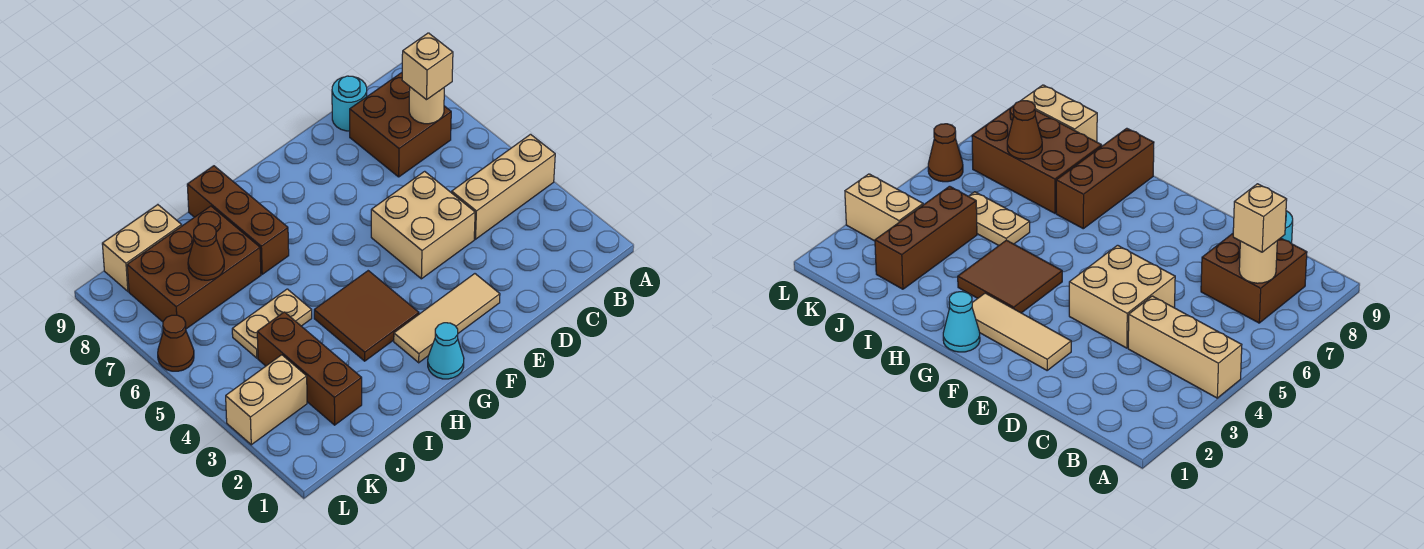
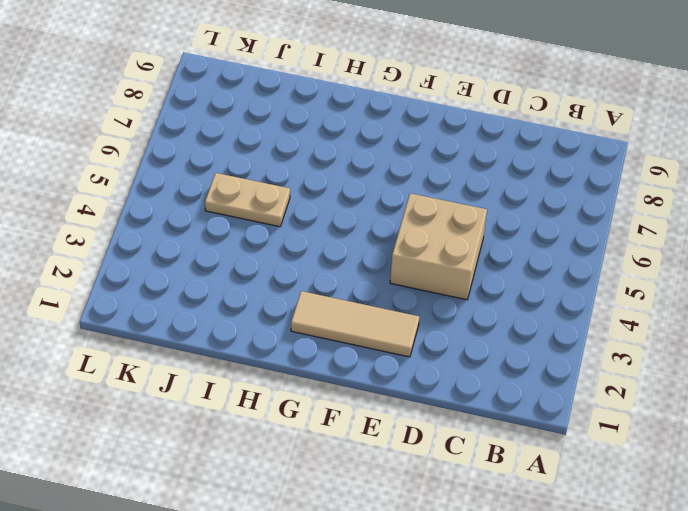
none -> tan brick A4:C4 level 1
none -> brown brick B7:C8 level 1
none -> cyan round brick C9 level 1

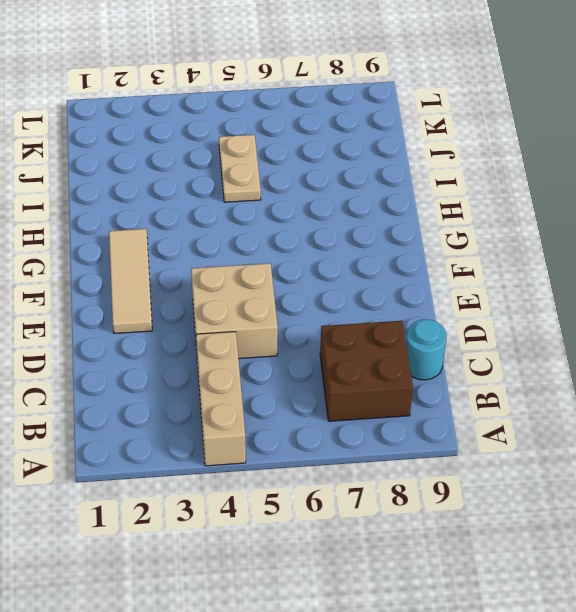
none -> cyan cone G1 level 1
none -> brown tile G3:H4 level 1
none -> brown brick H7:H9 level 1

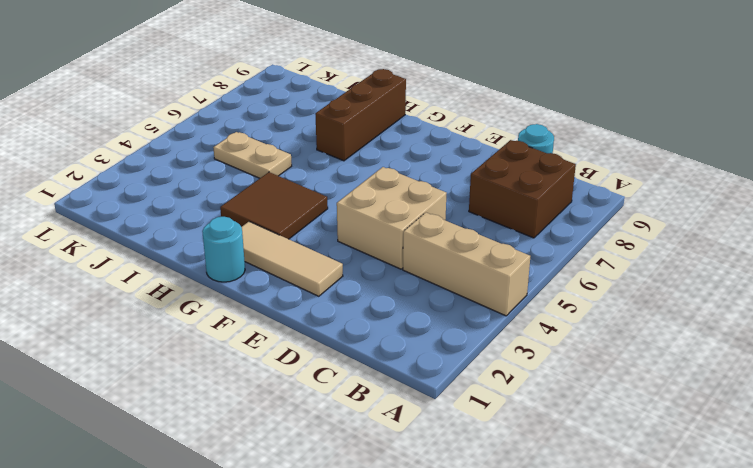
cyan round brick G1 level 1 -> cyan cone G1 level 1
none -> brown brick I7:K8 level 1
none -> brown brick J2:J4 level 1
none -> tan brick J9:K9 level 1

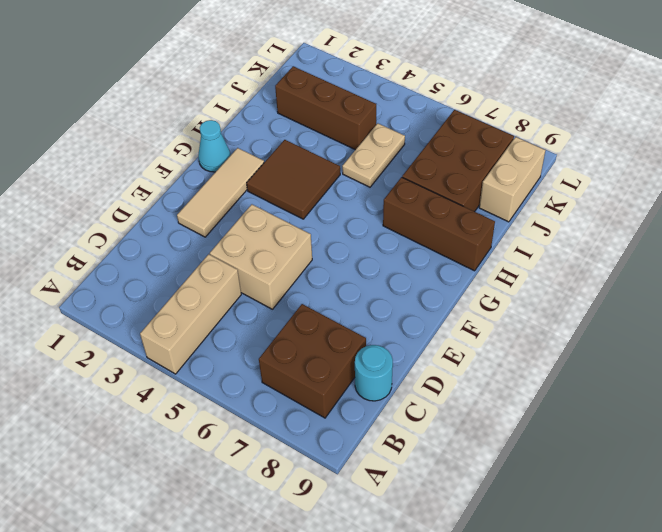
none -> tan brick K3:L3 level 1
none -> brown cone L6 level 1
none -> tan round brick B7 level 2

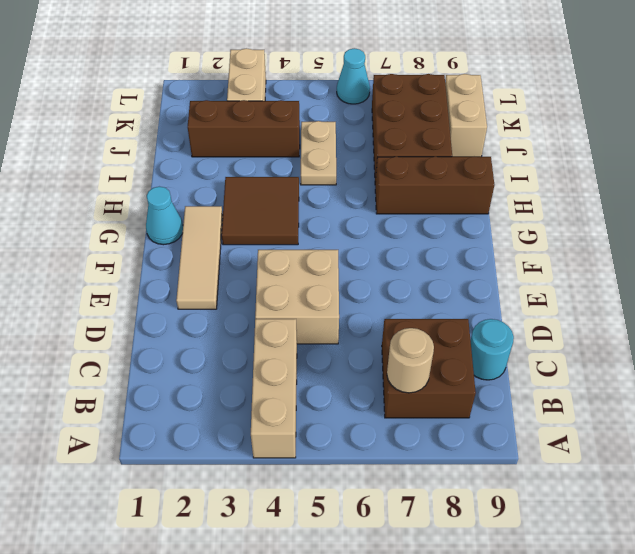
cyan cone L6 level 1 -> brown cone L6 level 1
none -> brown cone J7 level 2
none -> tan brick B7 level 3

